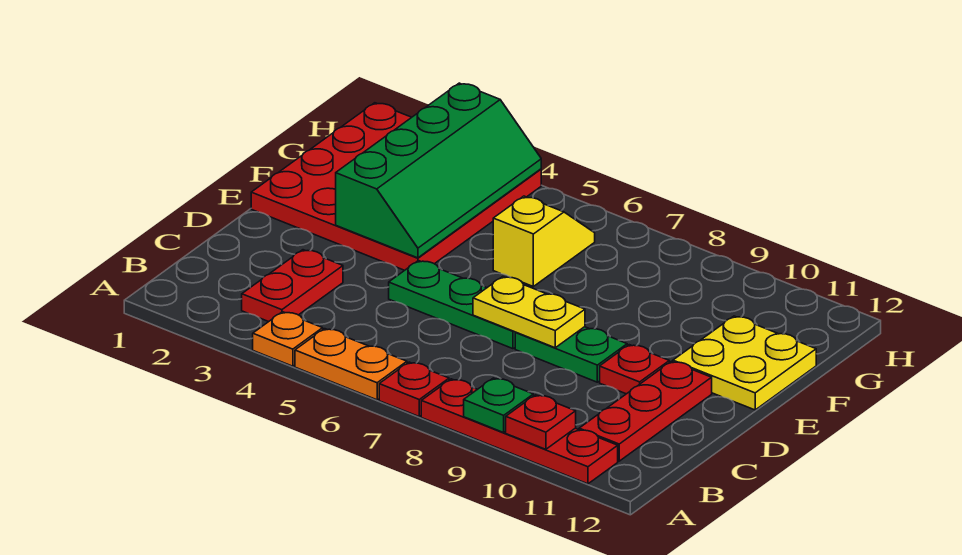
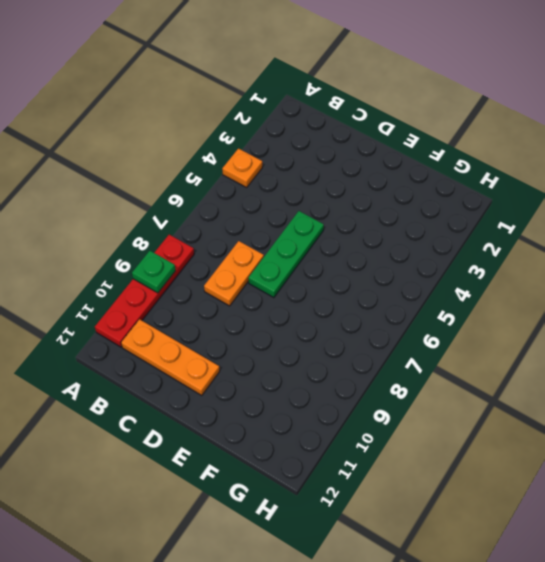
orange plate B11:D11 level 1 -> red plate B11:D11 level 1
orange plate C7:C8 level 1 -> orange plate A5:A6 level 1
none -> red plate A7 level 1
none -> red plate B3:C3 level 1
none -> green plate D8:D9 level 1

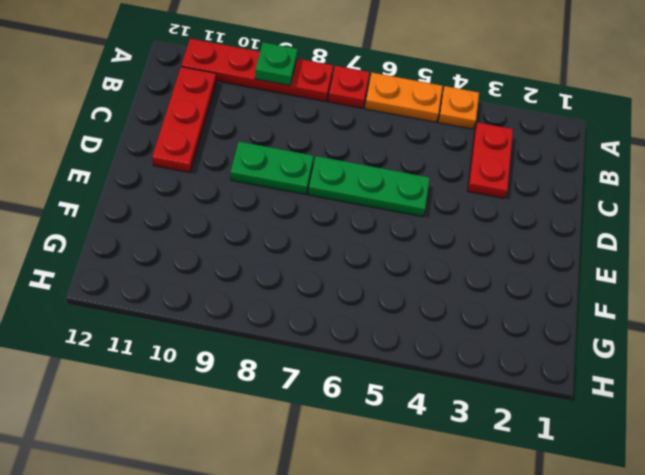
none -> red plate D10 level 1
none -> red plate E1:H4 level 1
none -> yellow plate E11:F12 level 1

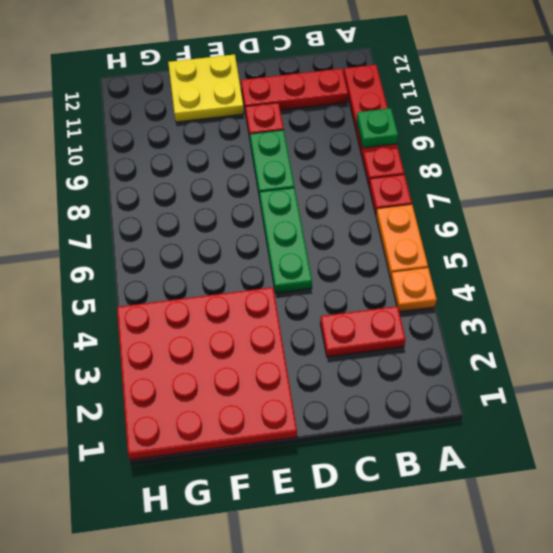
none -> yellow slope F6:G6 level 1 top F
none -> red plate A10 level 2
none -> yellow plate D7:D8 level 2

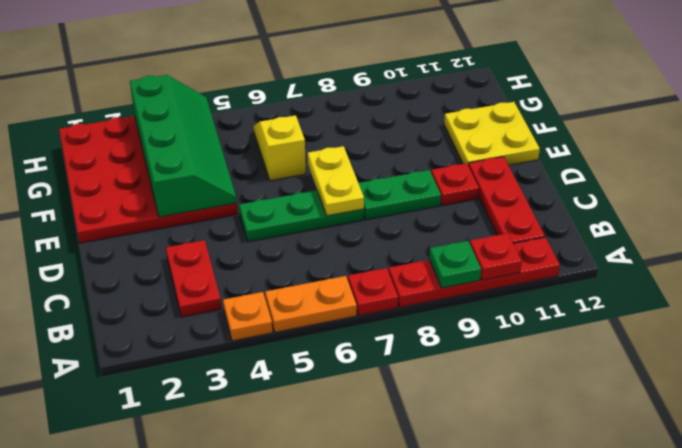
yellow plate D7:E7 level 2 -> yellow plate D7:D8 level 2

